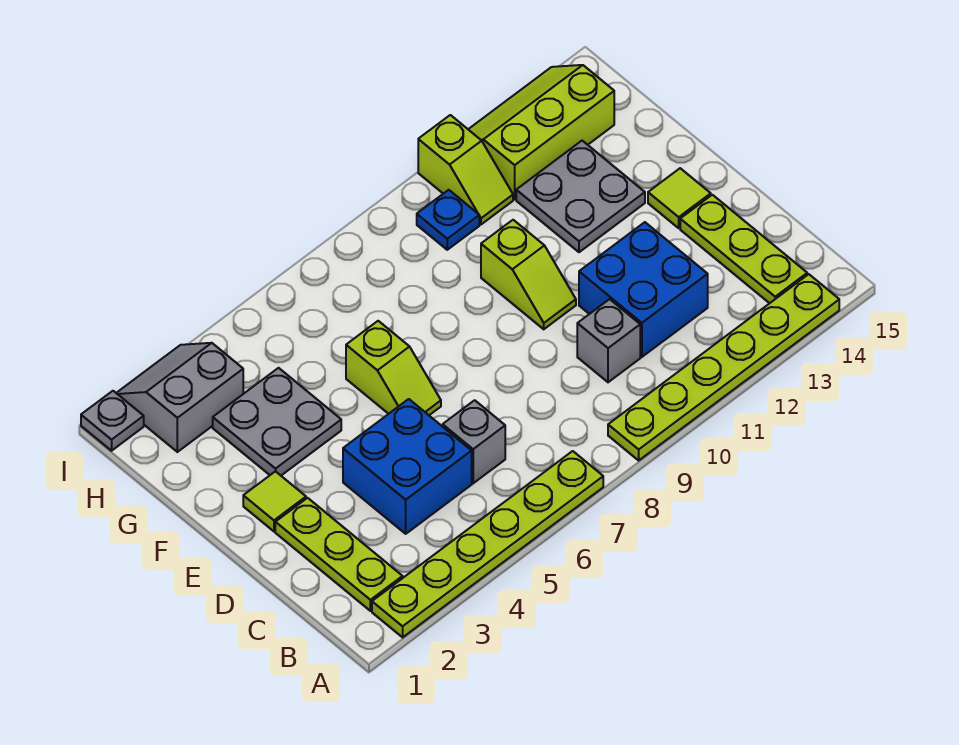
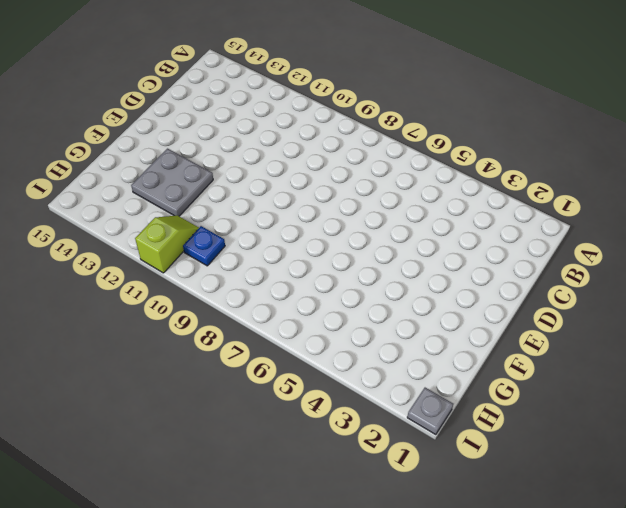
none -> lime plate A2:A7 level 1
none -> lime plate A9:A14 level 1
none -> lime plate B2:D2 level 1

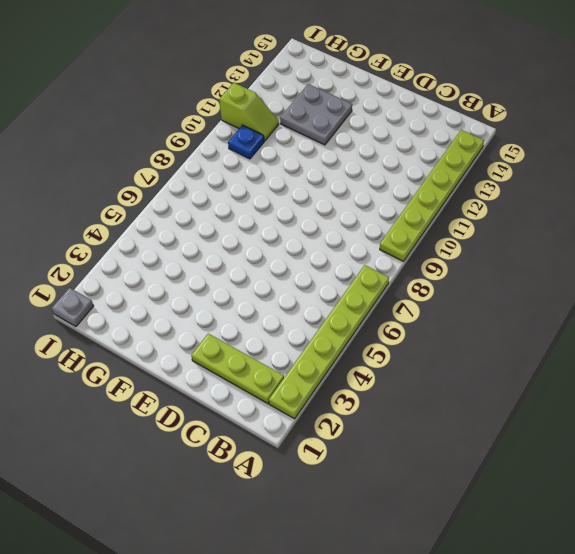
none -> lime plate B14:D14 level 1
none -> blue brick C4:D5 level 1
none -> grey brick C6 level 1

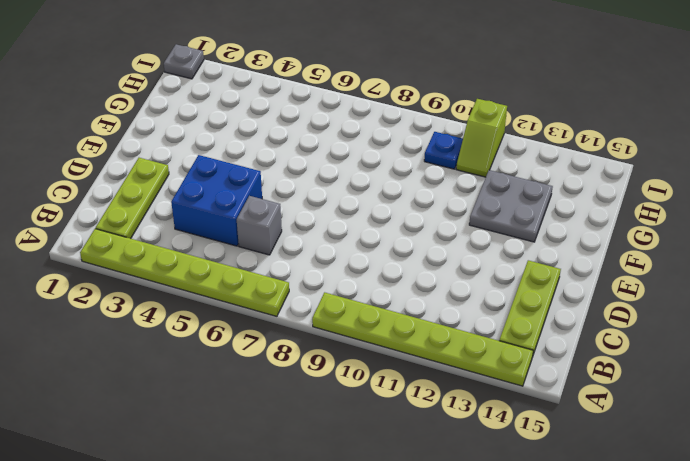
none -> grey brick C10 level 1
none -> blue brick C11:D12 level 1
none -> lime tile E2 level 1

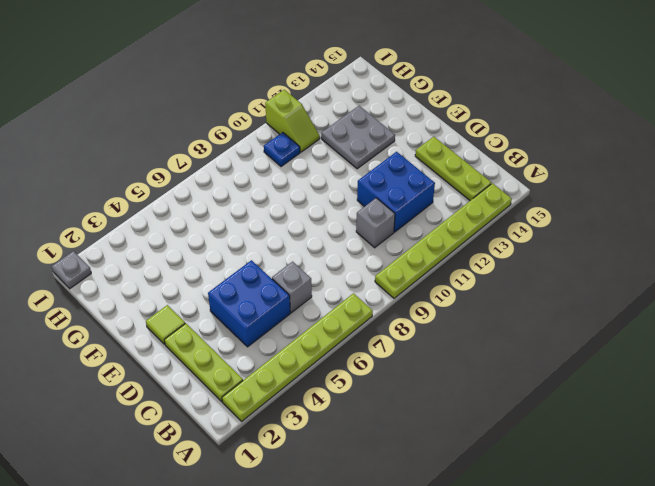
none -> lime slope E6:F6 level 1 top F
none -> lime slope E10:F10 level 1 top F
none -> lime tile E14 level 1

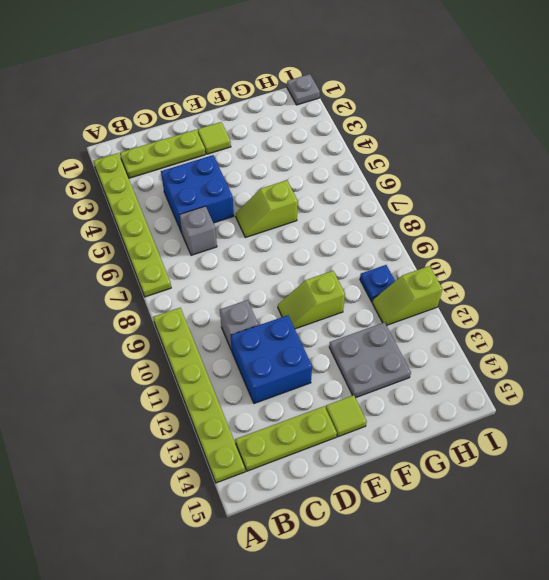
none -> grey plate F3:G4 level 1
none -> grey slope H2:I3 level 1 top H
none -> lime slope H12:I14 level 1 top H

